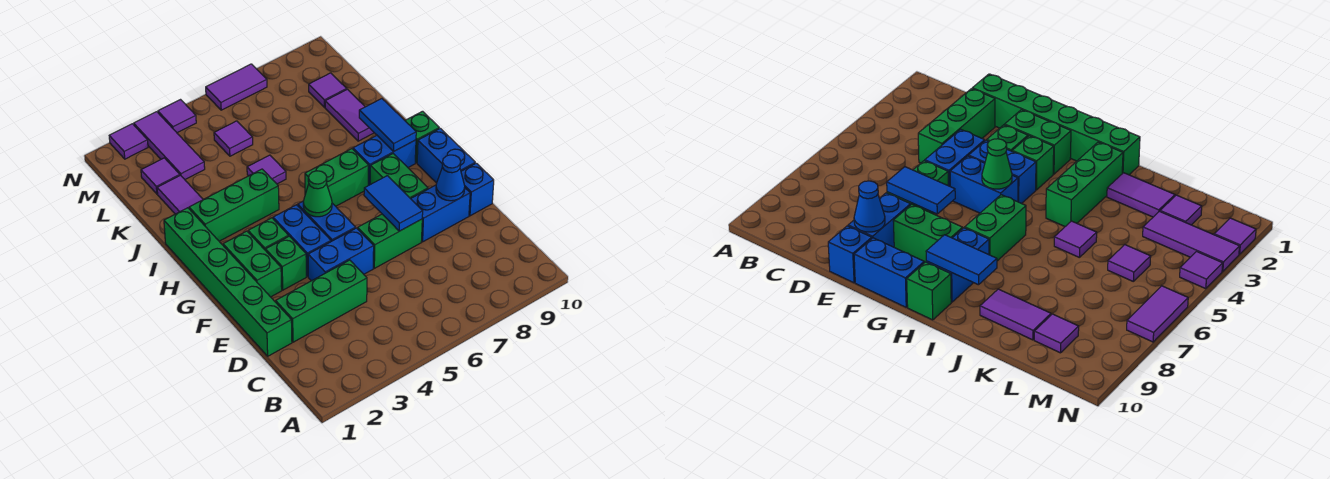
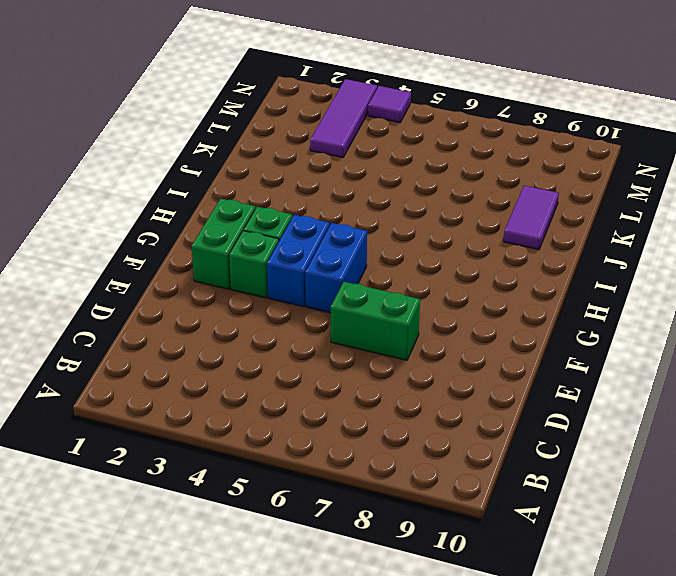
none -> green brick D1:I1 level 1
none -> green brick D2:D4 level 1
none -> blue brick E4:E5 level 1
none -> blue brick E8:E9 level 1

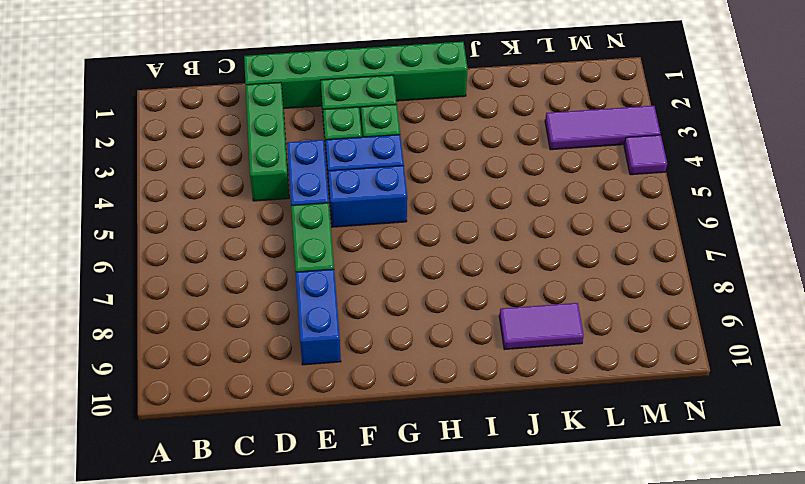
none -> blue brick E10 level 1
none -> green brick F8:G8 level 1
none -> blue brick F10:G10 level 1
none -> green brick H6:H7 level 1

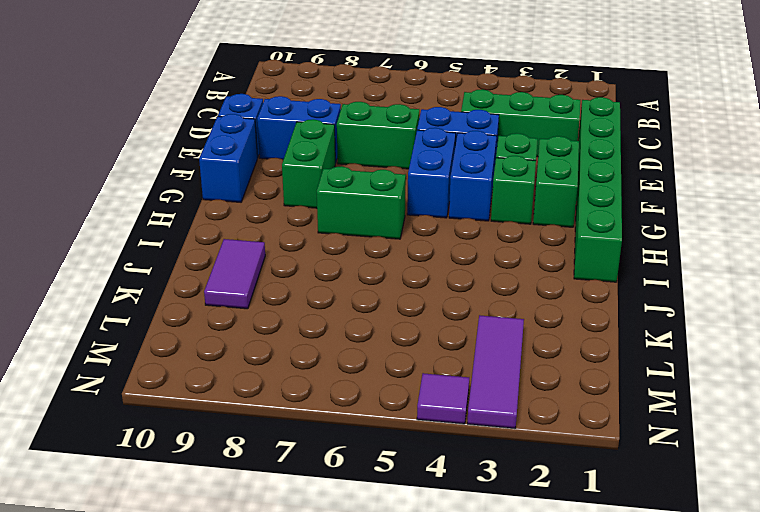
none -> blue brick H8:H9 level 1
none -> green brick H10 level 1
none -> green brick I2:I4 level 1
none -> purple tile J2:K2 level 1

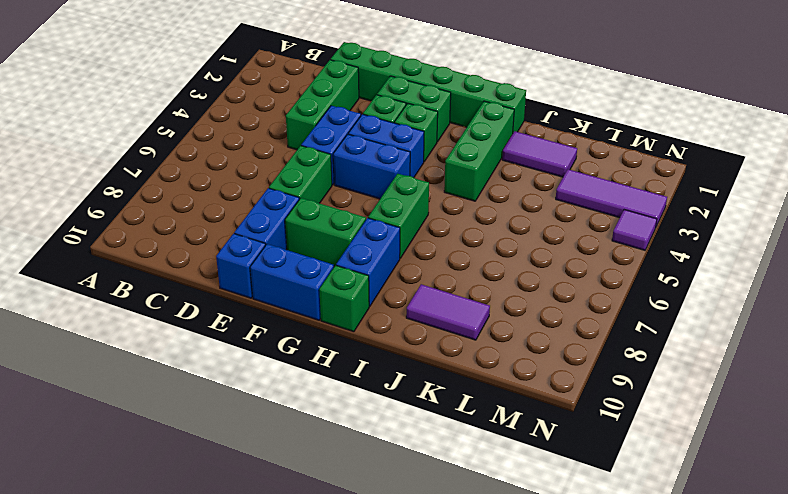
none -> purple tile J5 level 1
none -> purple tile L2 level 1
none -> purple tile L5 level 1
none -> purple tile L9 level 1

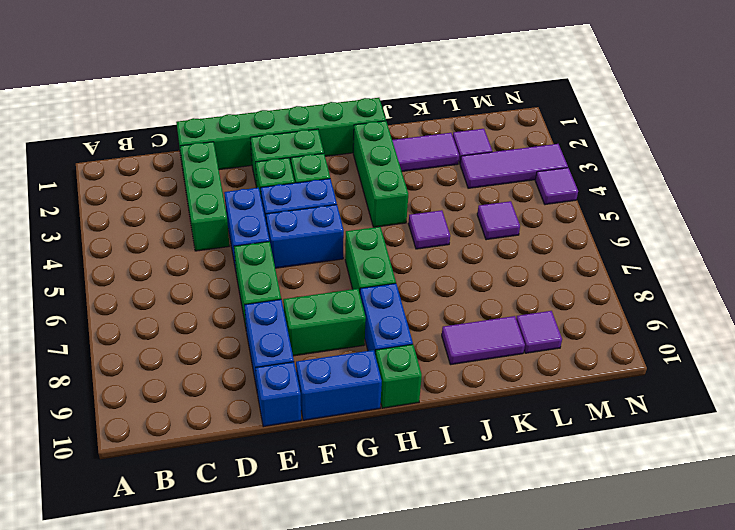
none -> purple tile N2 level 1
none -> purple tile N6:N7 level 1
none -> blue tile E7:F7 level 2
none -> blue cone E9 level 2

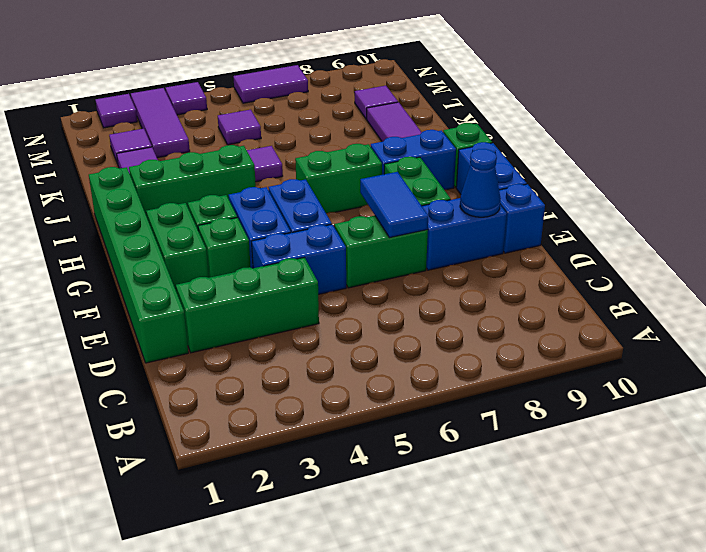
none -> green cone G5 level 2
none -> blue tile H9:I9 level 2

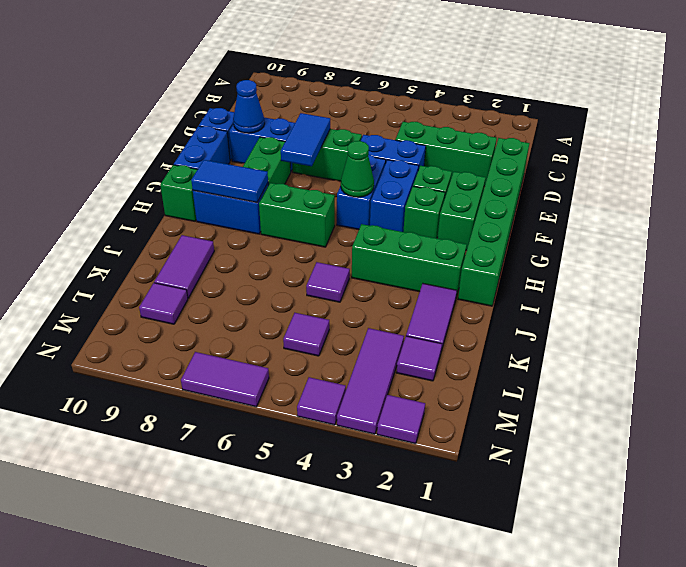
blue tile H8:H9 level 2 -> blue tile H9:I9 level 2

